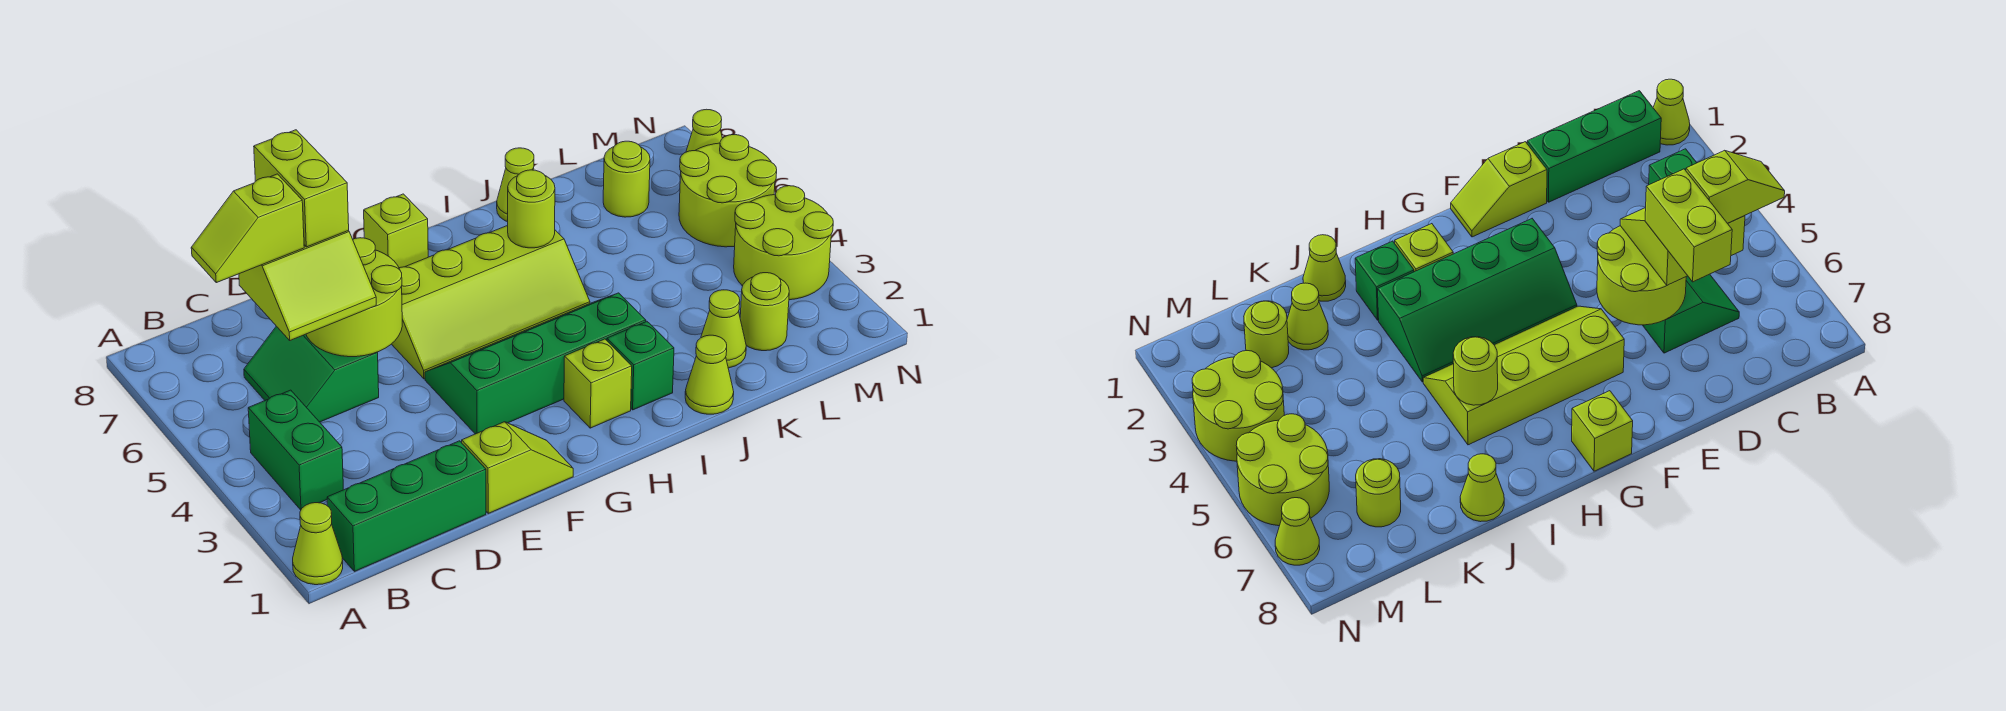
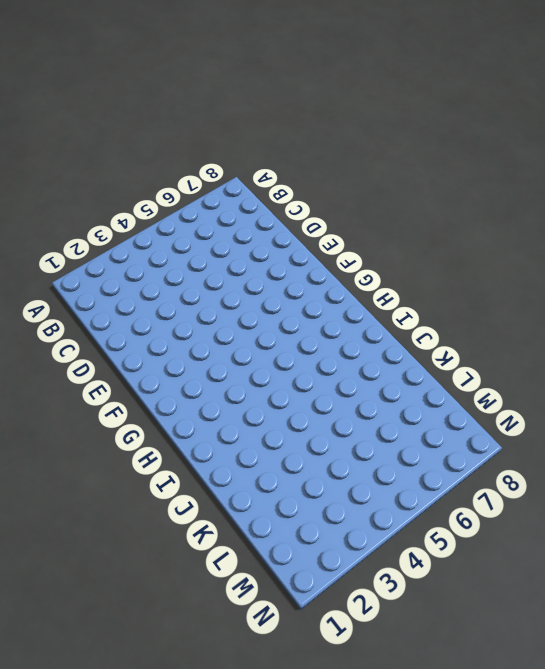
none -> lime cone A1 level 1
none -> green brick B1:D1 level 1
none -> green brick B3:B4 level 1

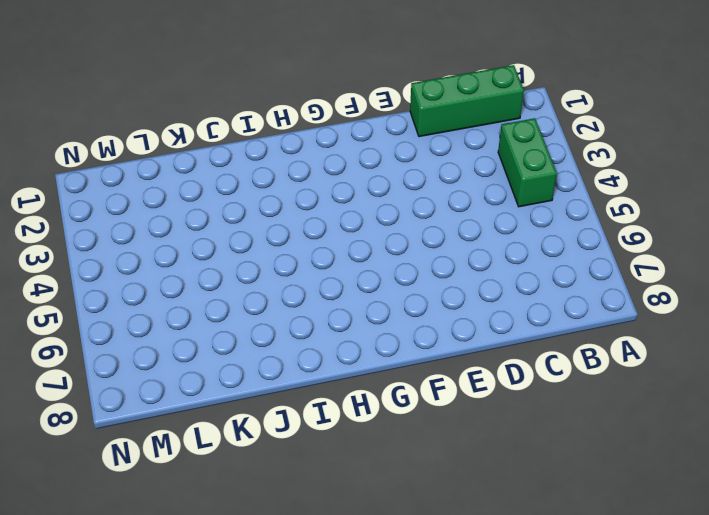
none -> lime cone A1 level 1
none -> green slope C5:D6 level 1 top D
none -> lime slope E1:F1 level 1 top E

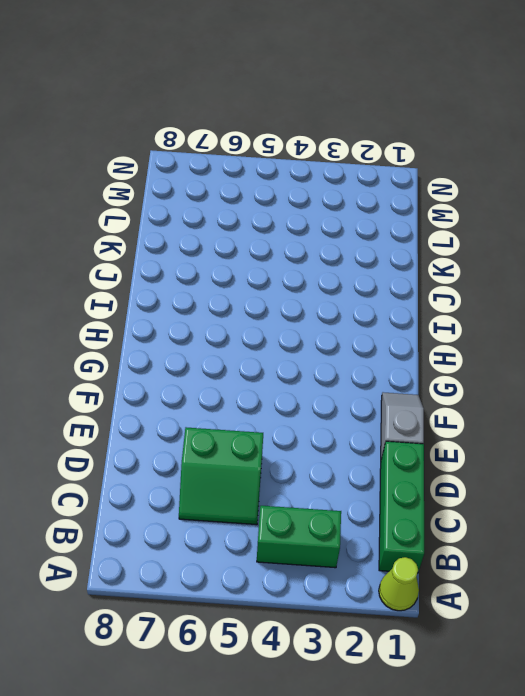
grey slope E1:F1 level 1 top E -> lime slope E1:F1 level 1 top E
none -> green slope F3:I4 level 1 top 3
none -> lime slope F5:I6 level 1 top 6
none -> lime brick G8 level 1

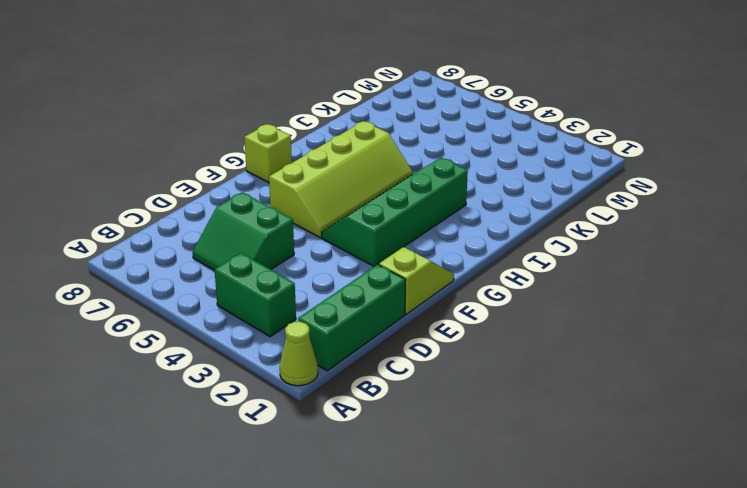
none -> lime brick H2 level 1
none -> green brick I2 level 1
none -> lime cone J1 level 1

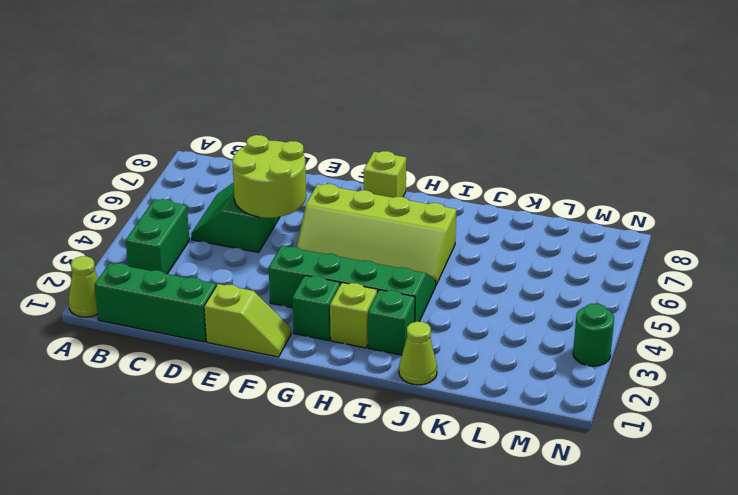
green brick G2 level 1 -> none
green round brick N3 level 1 -> lime round brick M3:N4 level 1
none -> lime cone J8 level 1
none -> lime cone K2 level 1
none -> lime round brick L2 level 1

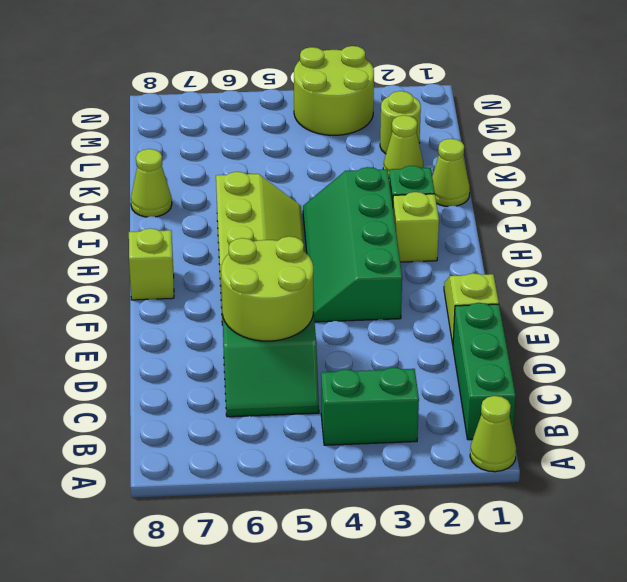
none -> lime round brick L7 level 1
none -> lime round brick M5:N6 level 1
none -> lime cone N7 level 1

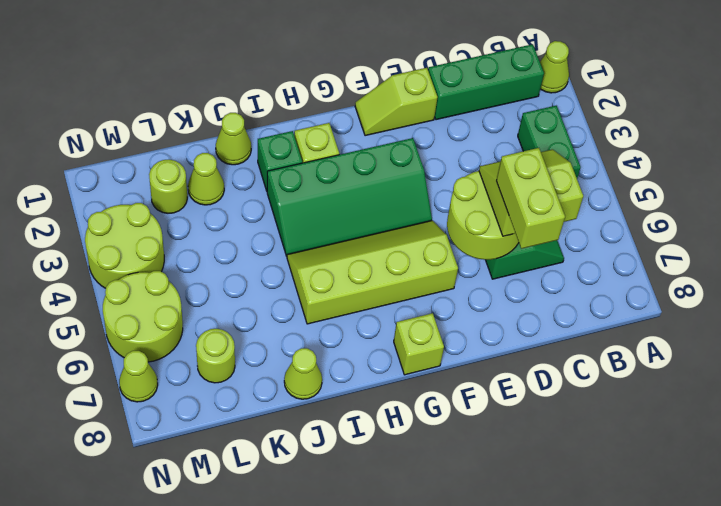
none -> lime round brick I6 level 2
none -> lime slope B6:C6 level 4 top C

